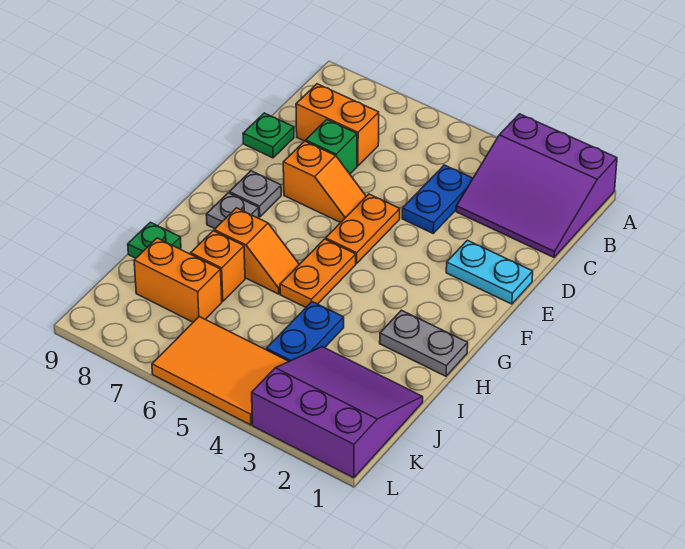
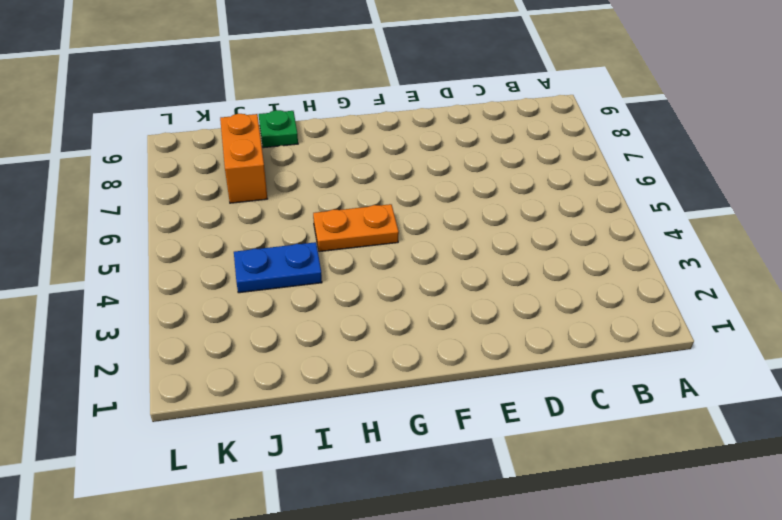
none -> purple slope A1:C3 level 1 top A
none -> blue plate C4:D4 level 1
none -> orange brick C7:C8 level 1

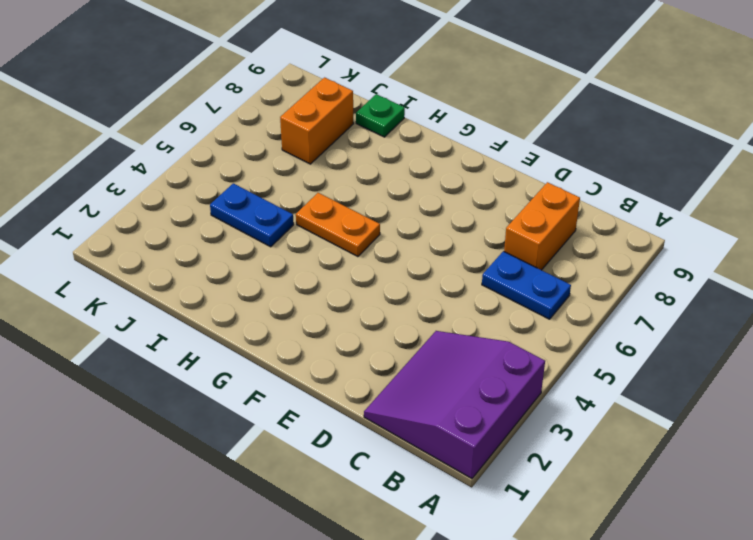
blue plate B6:C6 level 1 -> blue plate C4:D4 level 1
none -> green brick D7 level 1
none -> green plate D9 level 1
none -> cyan plate E1:E2 level 1

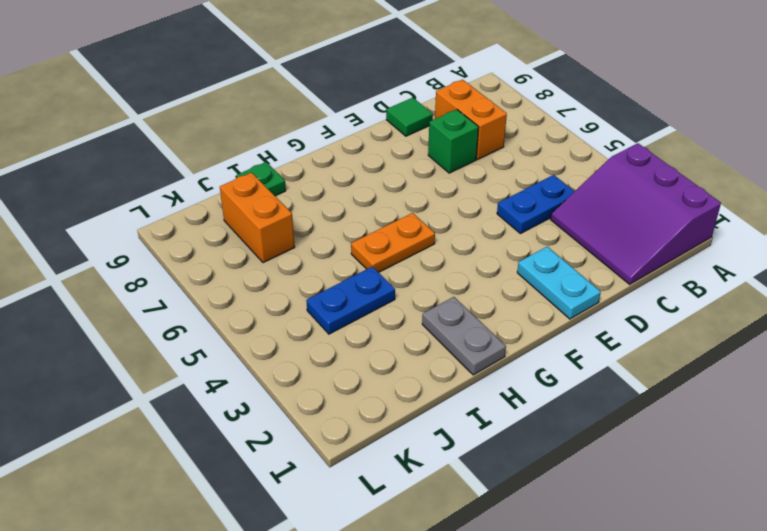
green tile D9 level 1 -> green plate D9 level 1
none -> orange plate E5:F5 level 1
none -> orange slope E6:E7 level 1 top 7
none -> grey plate F8 level 1

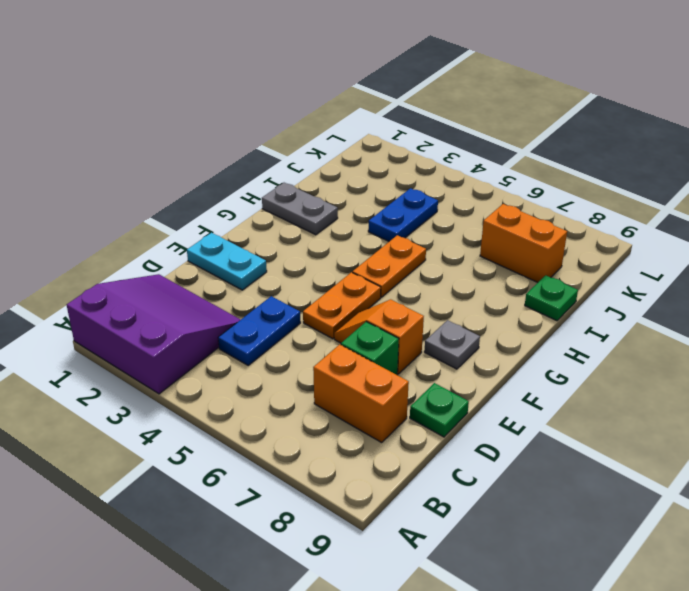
none -> grey plate G8 level 1
none -> orange slope H6:H7 level 1 top 7
none -> orange brick I7 level 1

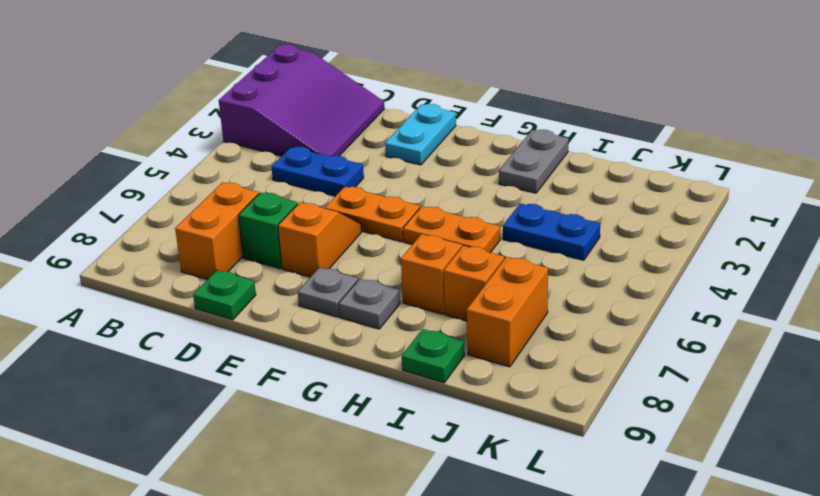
none -> purple slope J1:L3 level 1 top L
none -> orange tile K4:L6 level 1

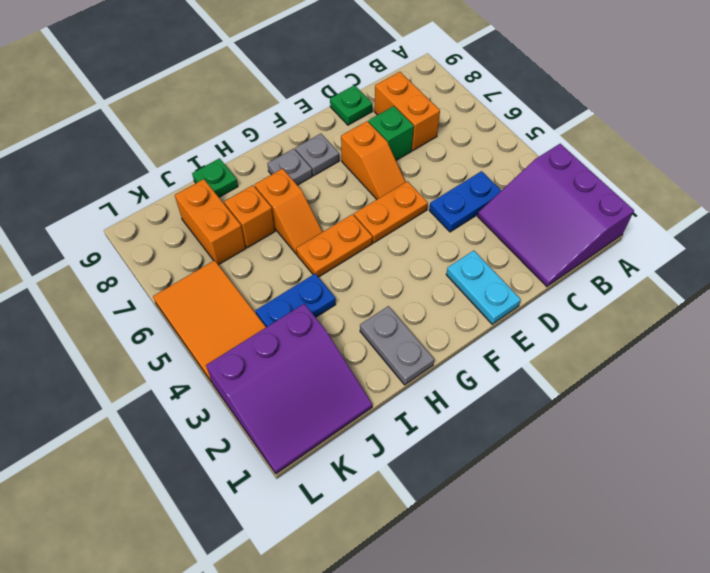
purple slope J1:L3 level 1 top 3 -> purple slope J1:L3 level 1 top L

